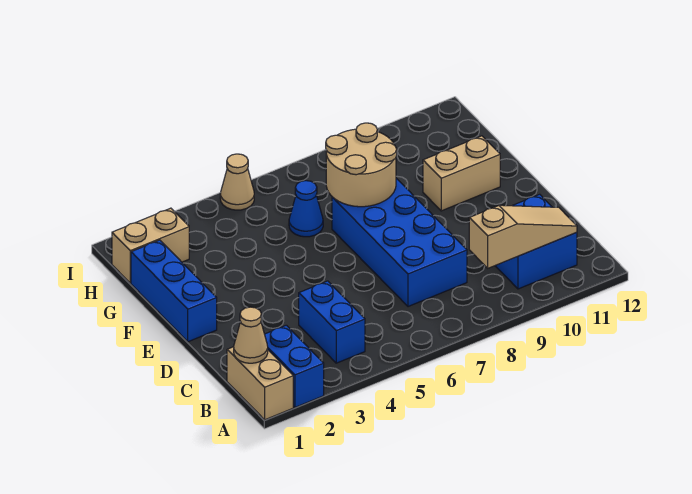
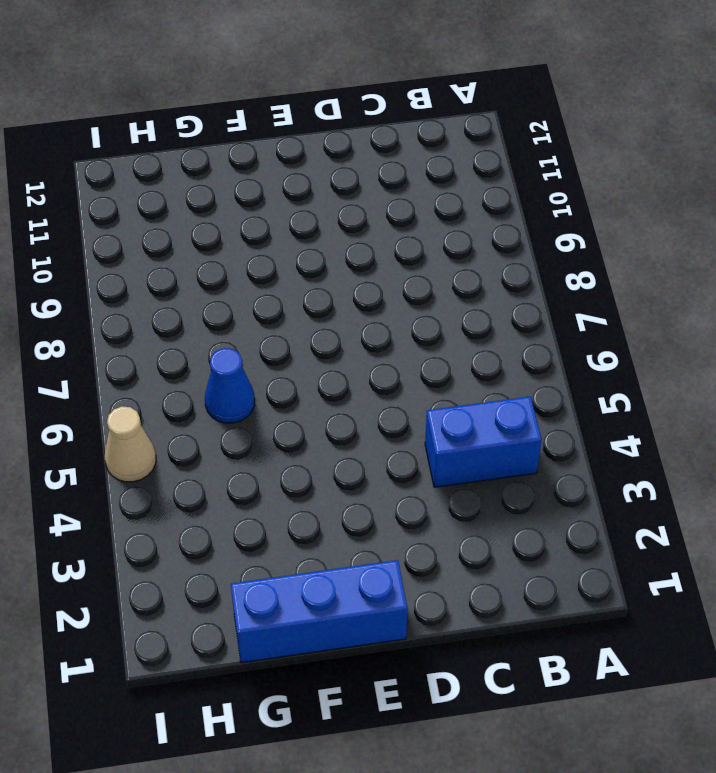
none -> tan brick A1:B1 level 1
none -> blue brick A2:B2 level 1
none -> blue brick B10:C11 level 1

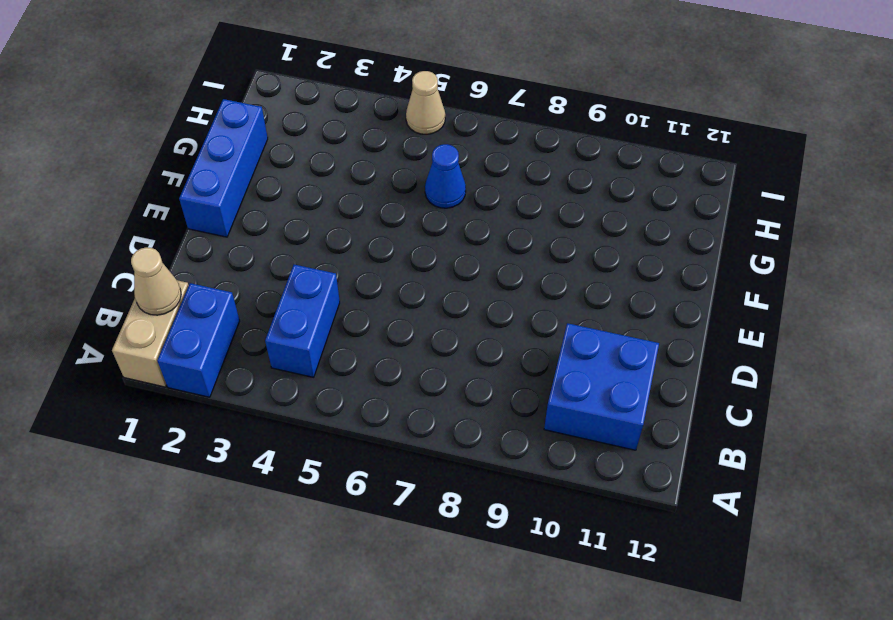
none -> blue brick C7:F8 level 1
none -> tan brick F10:F11 level 1
none -> tan brick H1:H2 level 1

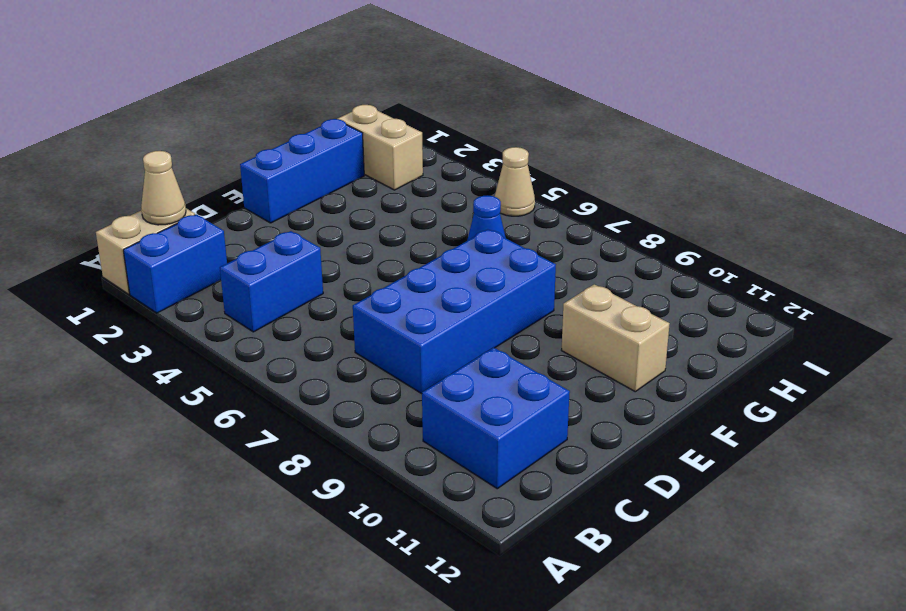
none -> tan slope B9:B11 level 2 top 9
none -> tan round brick F7:G8 level 2

